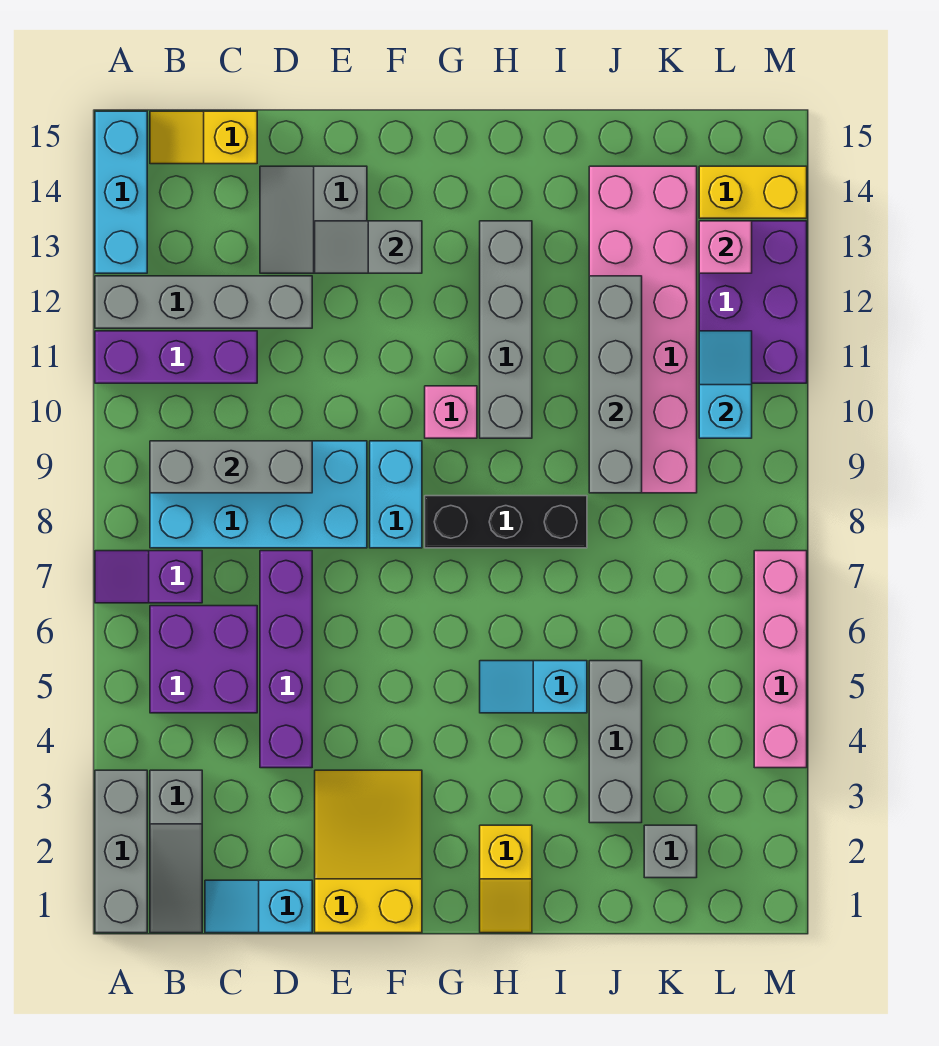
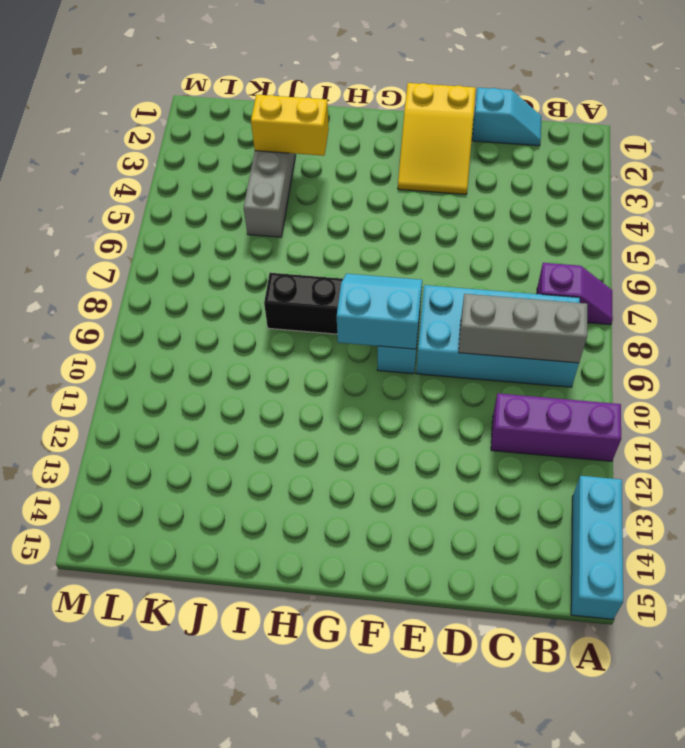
cyan slope F8:G9 level 2 top 9 -> none
yellow brick I3:J3 level 2 -> yellow brick L14:M14 level 1
none -> grey brick A1:A3 level 1
none -> grey brick A12:D12 level 1
none -> grey slope B1:B3 level 1 top 3
none -> purple brick B5:C6 level 1

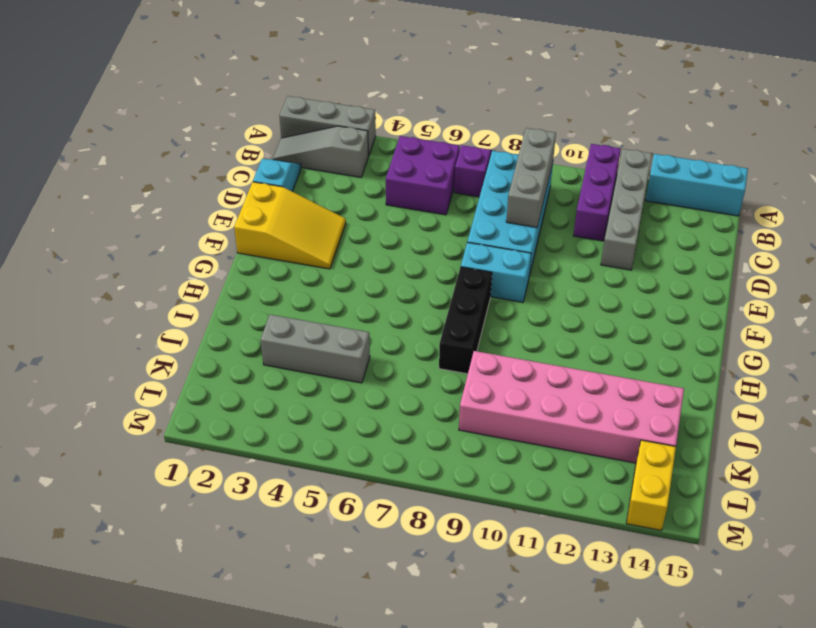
none -> yellow slope B15:C15 level 1 top C
none -> purple brick D4:D7 level 1
none -> grey slope D13:E14 level 1 top E
none -> pink brick G10 level 1

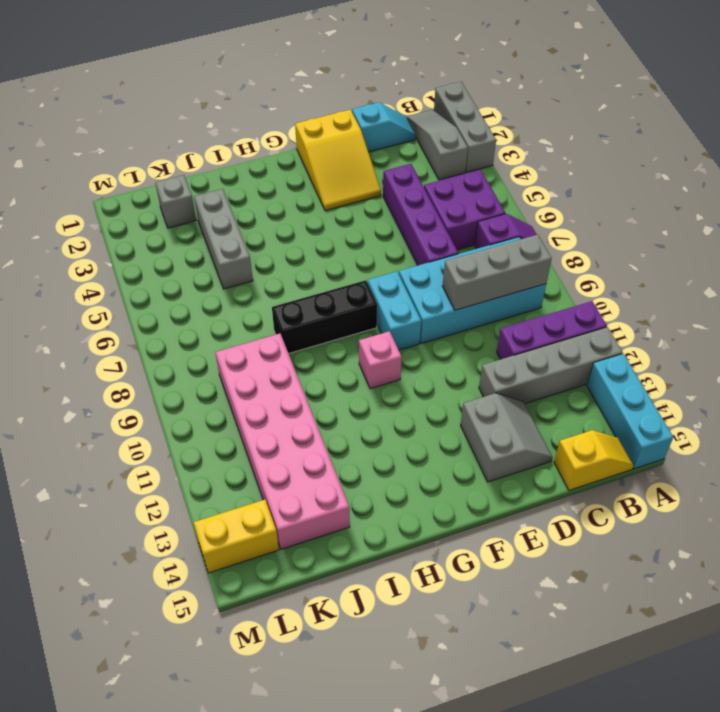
none -> yellow slope H1:H2 level 1 top 2
none -> cyan slope H5:I5 level 1 top I
none -> grey brick H10:H13 level 1
none -> purple brick L11:M13 level 1

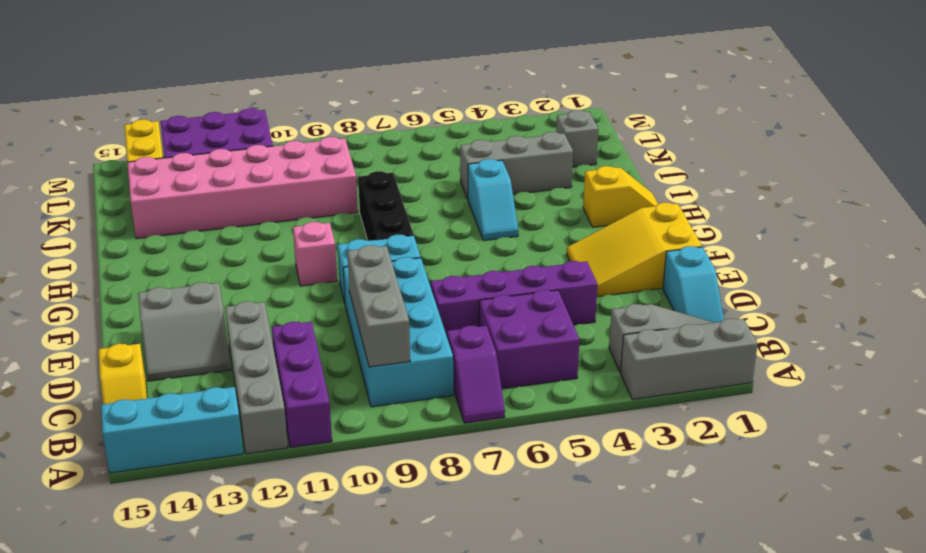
none -> grey brick H10:H13 level 1
none -> pink brick M4:M7 level 1
none -> grey slope E13:F13 level 2 top F
none -> grey brick J9:J12 level 2

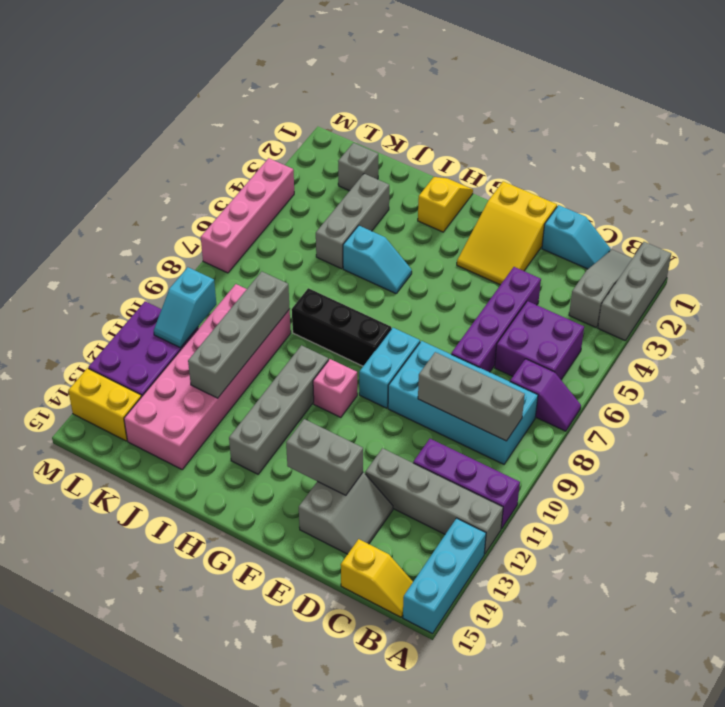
grey brick E13:F13 level 2 -> grey slope E13:F13 level 2 top F
none -> pink brick L13 level 2

